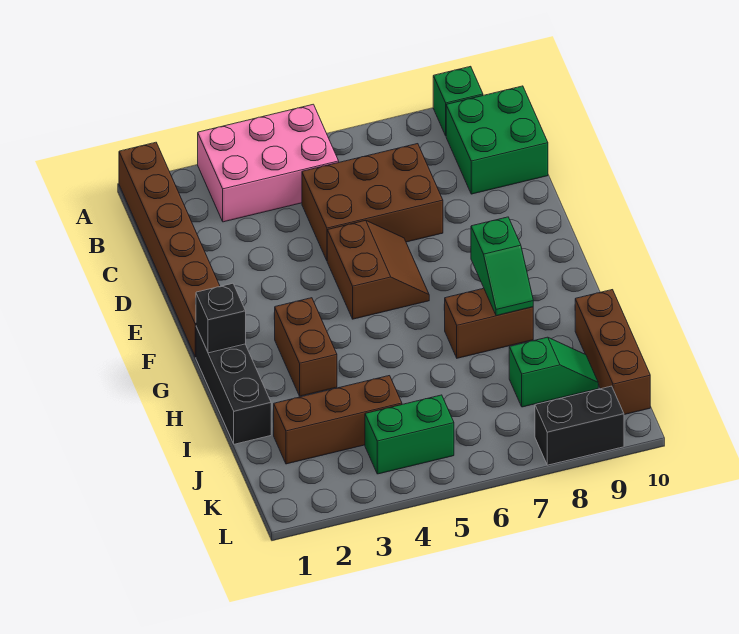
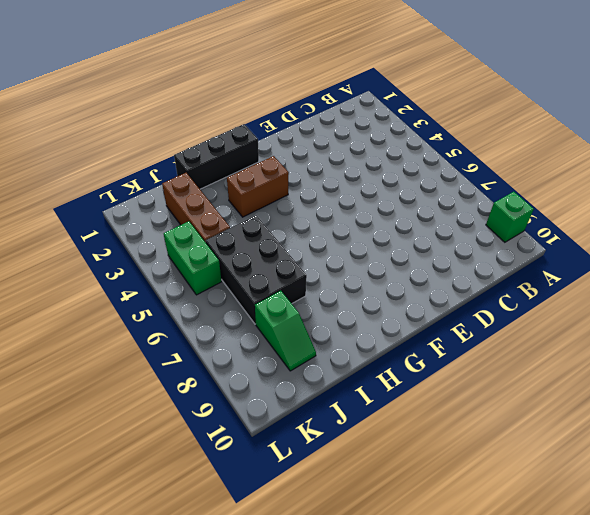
black brick I5:J7 level 1 -> none
none -> brown brick A1:F1 level 1
none -> pink brick A3:B5 level 1
none -> green brick B9:C10 level 1

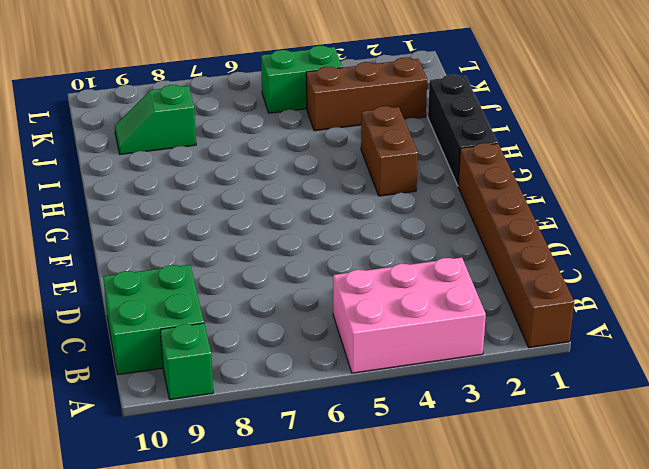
none -> brown brick C5:D7 level 1
none -> brown slope E5:F6 level 1 top 5
none -> brown brick H7:H8 level 1

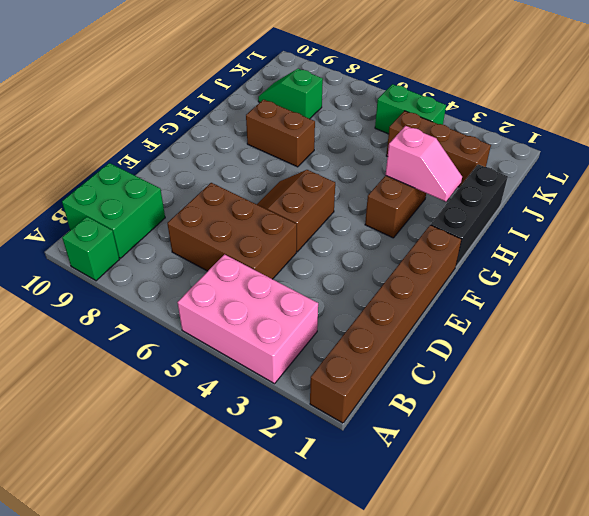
pink slope H2:H3 level 2 top 3 -> none
none -> brown brick I10:K10 level 1
none -> black brick L8:L9 level 1
none -> black brick G1 level 2

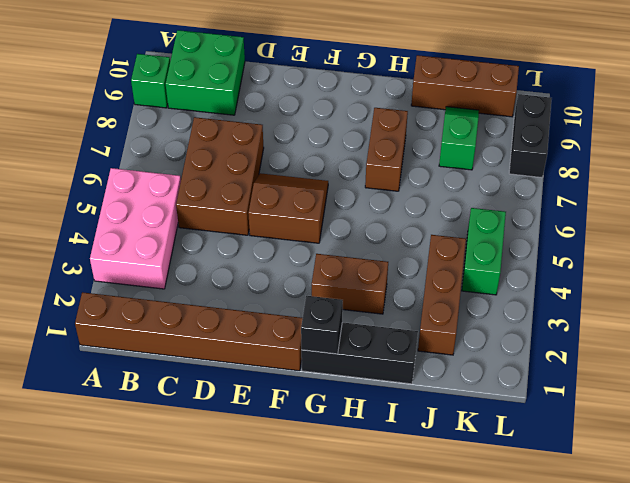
none -> green slope G8:H8 level 2 top G

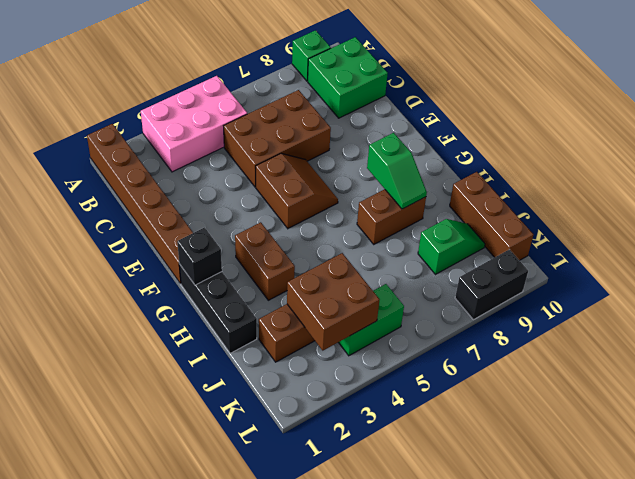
brown brick J3:K4 level 2 -> none

